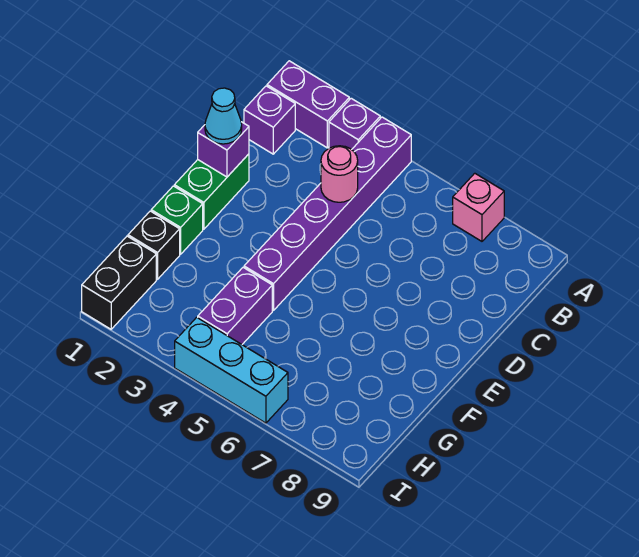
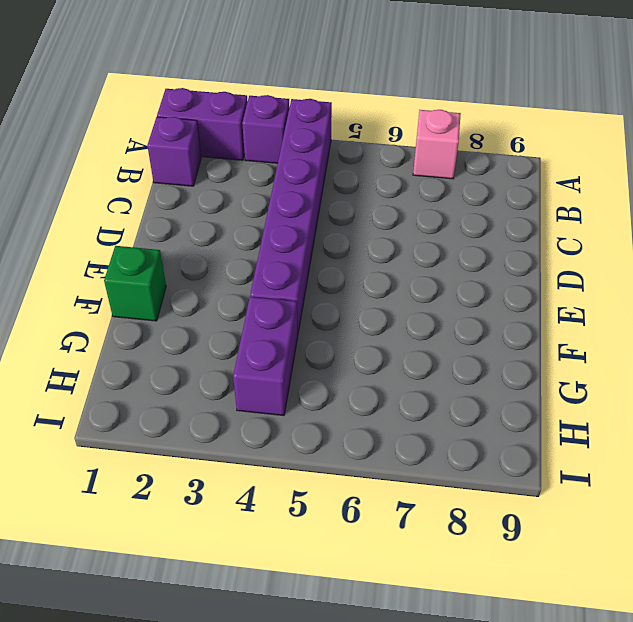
none -> green brick D1:E1 level 1
none -> black brick G1 level 1
none -> black brick H1:I1 level 1

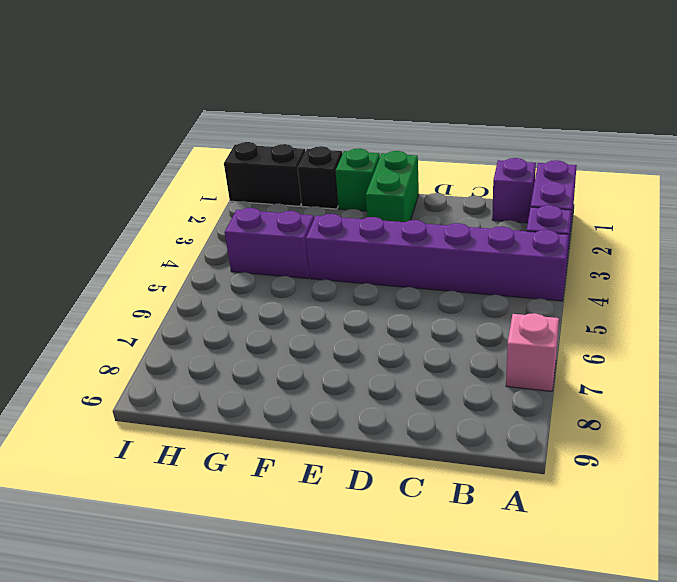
green brick E1:E2 level 1 -> green brick D1:E1 level 1
none -> cyan brick I4:I6 level 1
none -> pink round brick C4 level 2
none -> purple brick D1 level 2

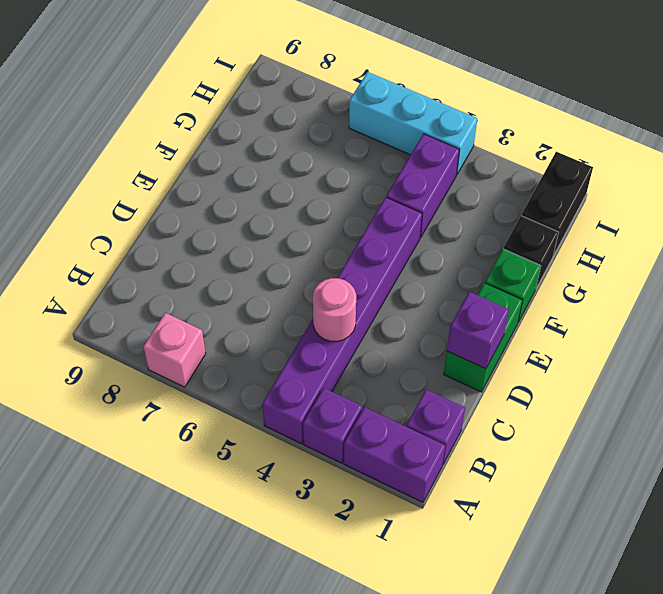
none -> cyan cone D1 level 3

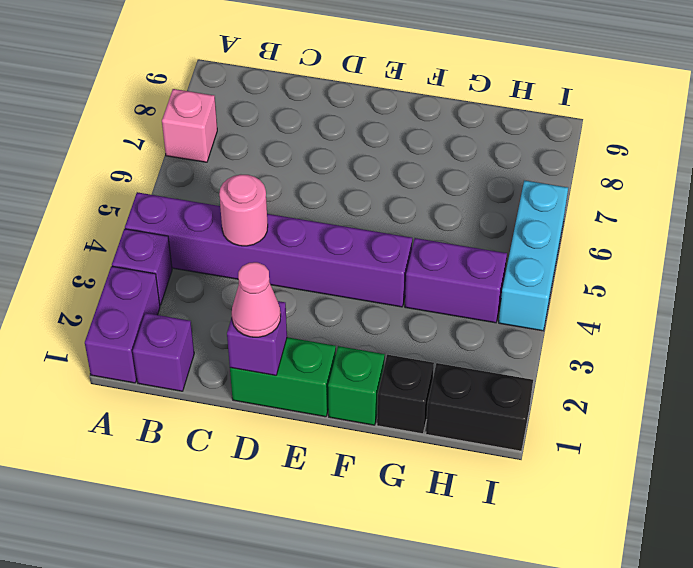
pink cone D1 level 3 -> cyan cone D1 level 3

